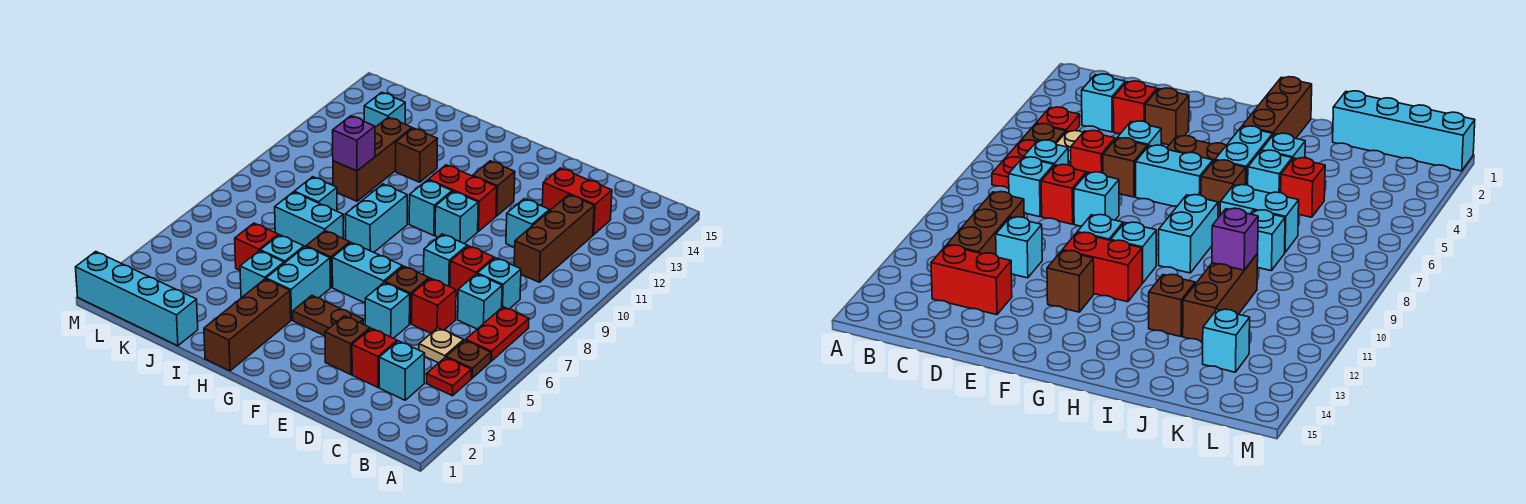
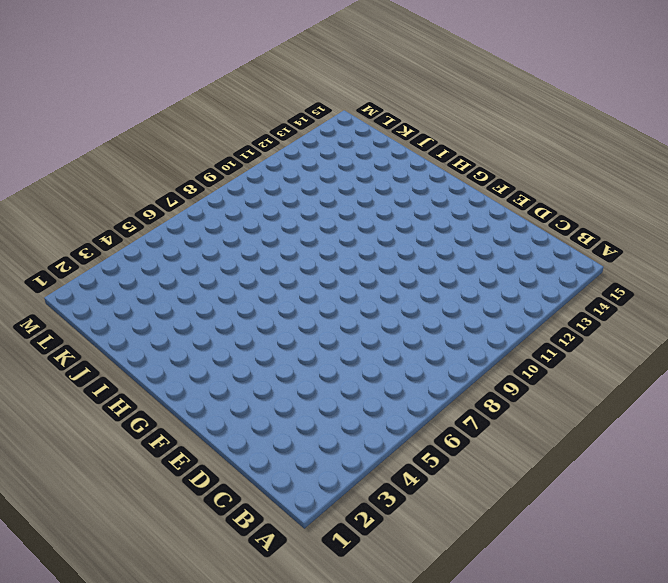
none -> red plate B4 level 1
none -> brown plate B5 level 1
none -> red plate B6:B7 level 1
none -> cyan brick C3 level 1

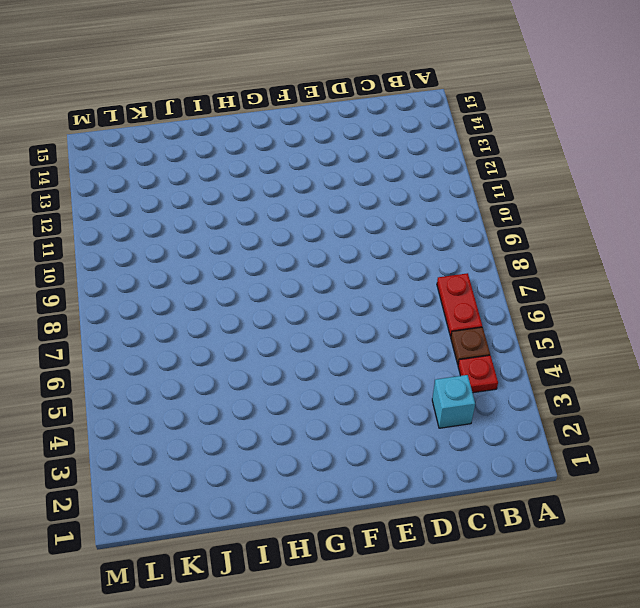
none -> tan plate C5 level 1
none -> cyan brick C7 level 1
none -> cyan brick C8 level 1
none -> brown brick C10:C12 level 1

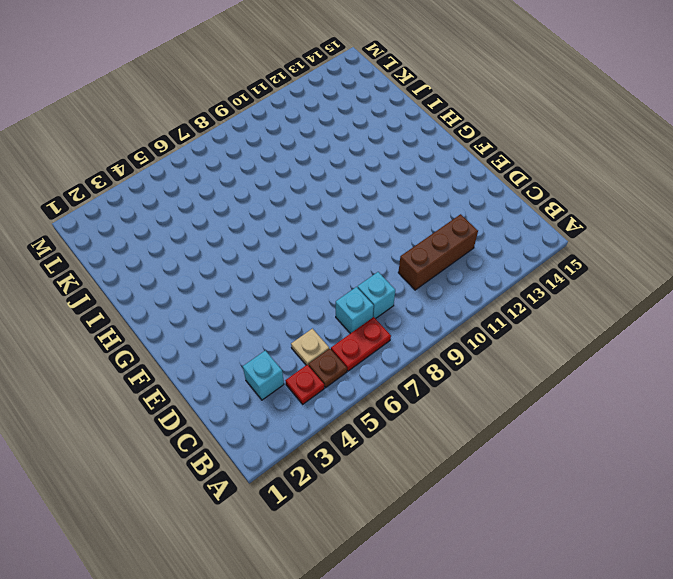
none -> red brick C13:D13 level 1
none -> red brick D3 level 1
none -> red brick D6 level 1
none -> red brick D8 level 1

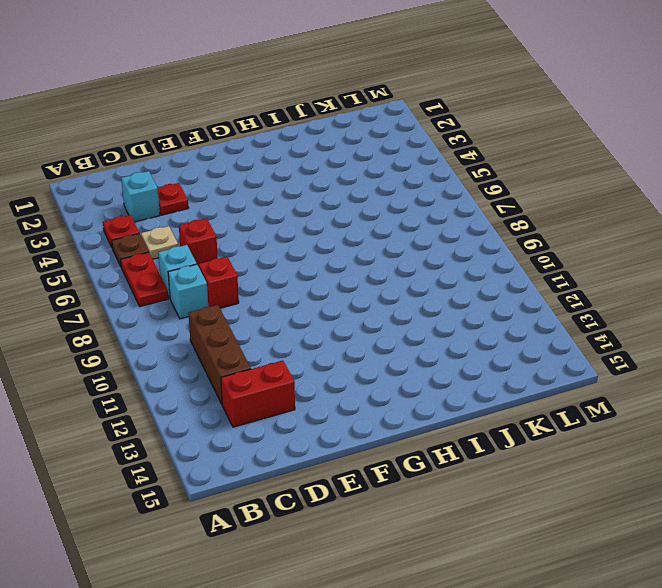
red plate D3 level 1 -> red brick D3 level 1
none -> cyan brick D11 level 1
none -> brown brick E3 level 1
none -> cyan brick E5 level 1
none -> brown brick E6 level 1

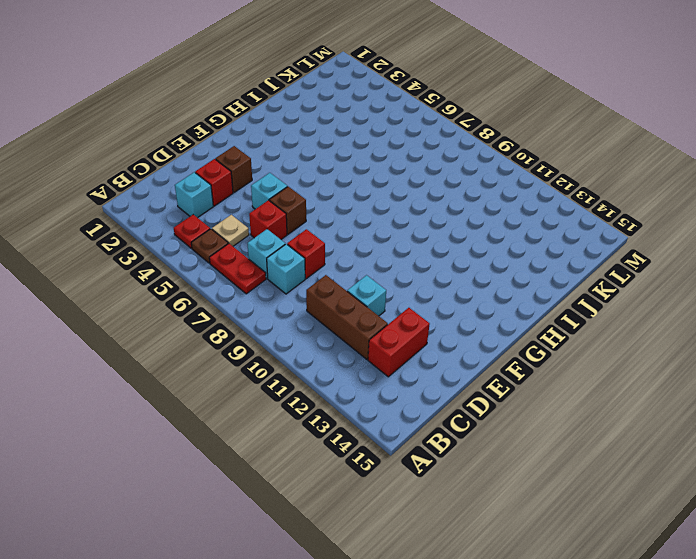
none -> cyan brick E8 level 1
none -> brown plate F4:G4 level 1
none -> cyan brick F6:G6 level 1
none -> cyan brick F10 level 1

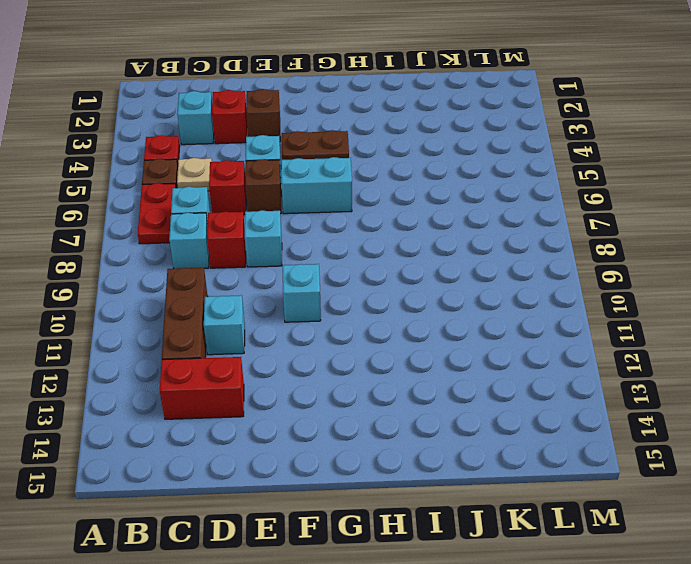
none -> red brick F11:G11 level 1
none -> brown brick F12 level 1
none -> cyan brick G10 level 1
none -> brown brick H1:H3 level 1

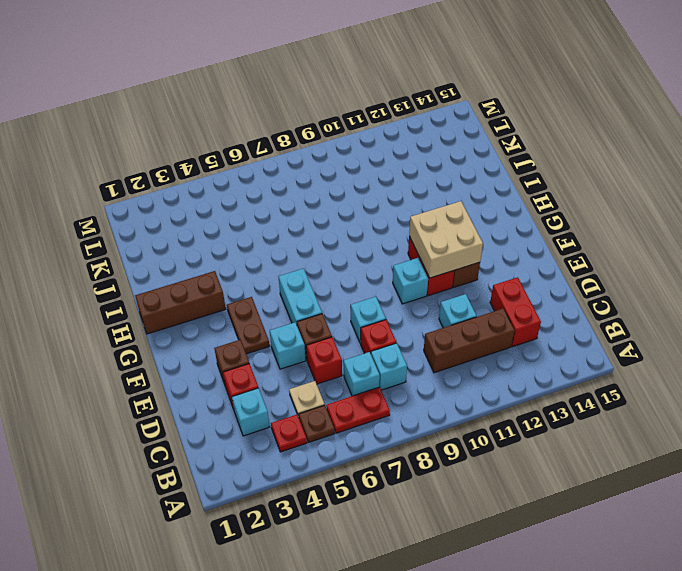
tan brick F11:G12 level 2 -> none
none -> cyan brick G10 level 1
none -> cyan brick H4:H5 level 1
none -> brown brick H6 level 1
none -> cyan brick H8:H9 level 1

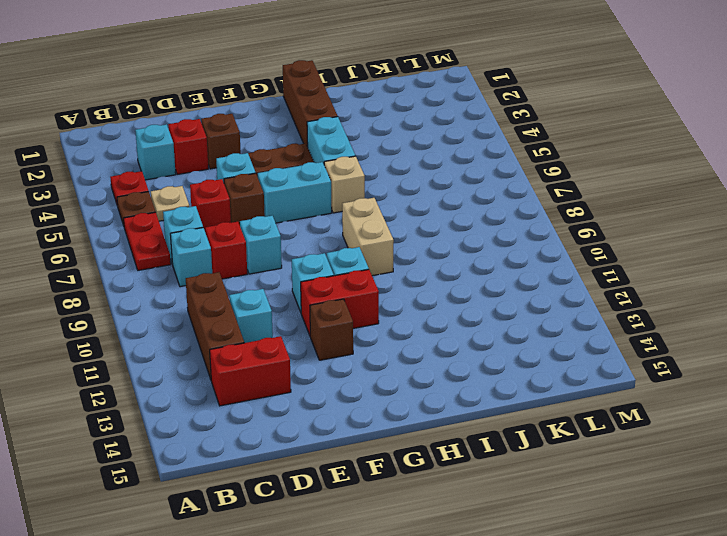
tan brick H6 level 1 -> brown brick H6 level 1
tan brick H8:H9 level 1 -> cyan brick H8:H9 level 1
none -> cyan brick I4 level 1
none -> cyan brick I5 level 1
none -> cyan brick I7:J7 level 1
none -> brown brick I12 level 1

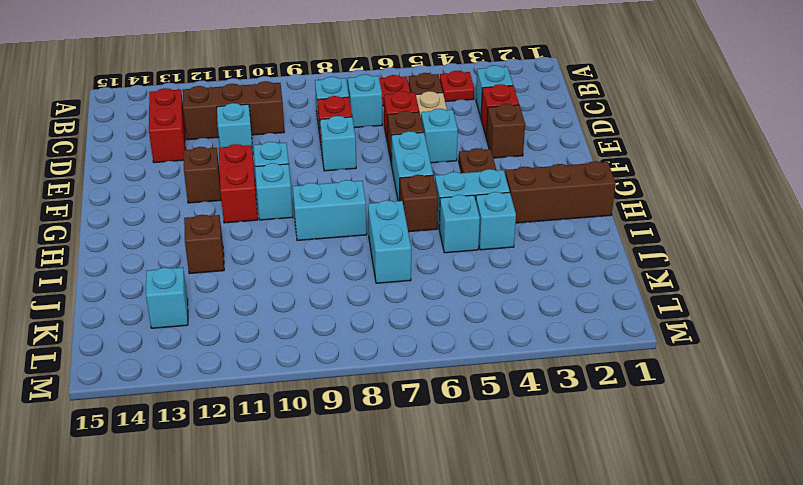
none -> cyan brick J1:M1 level 1
none -> red brick J5 level 1
none -> cyan brick J8 level 1
none -> brown brick J10:J12 level 1

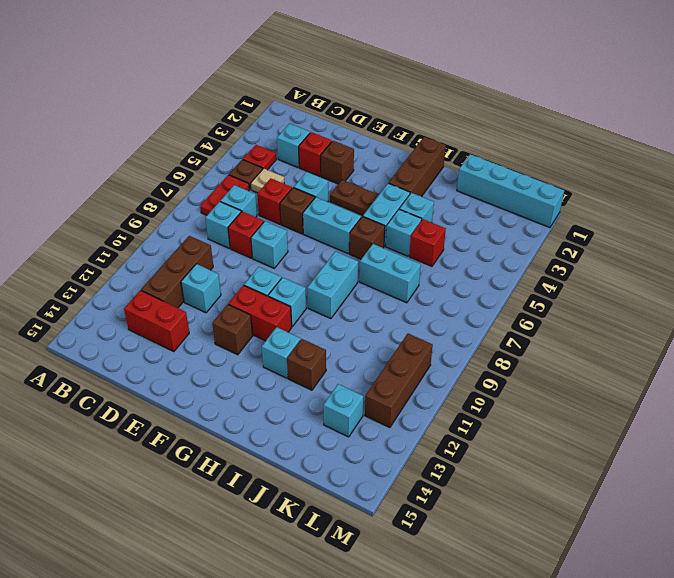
cyan brick H12 level 1 -> cyan brick J8 level 1
brown brick L10:L12 level 1 -> brown brick J10:J12 level 1
none -> purple brick J10 level 2

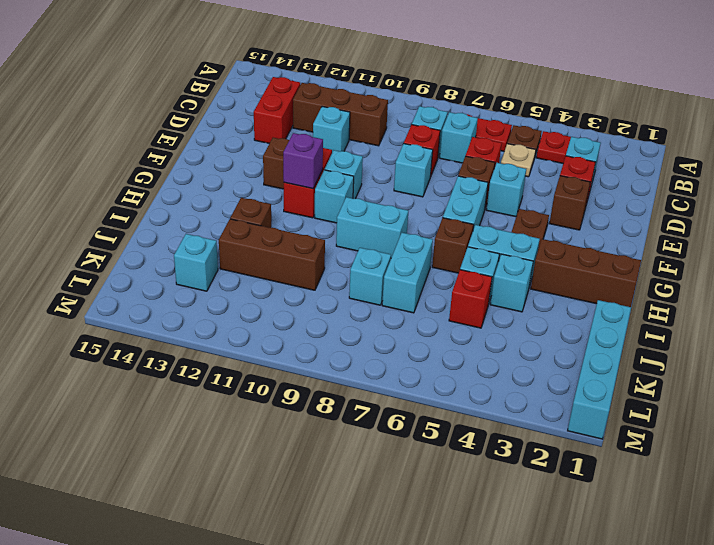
purple brick G11 level 2 -> purple brick J10 level 2

